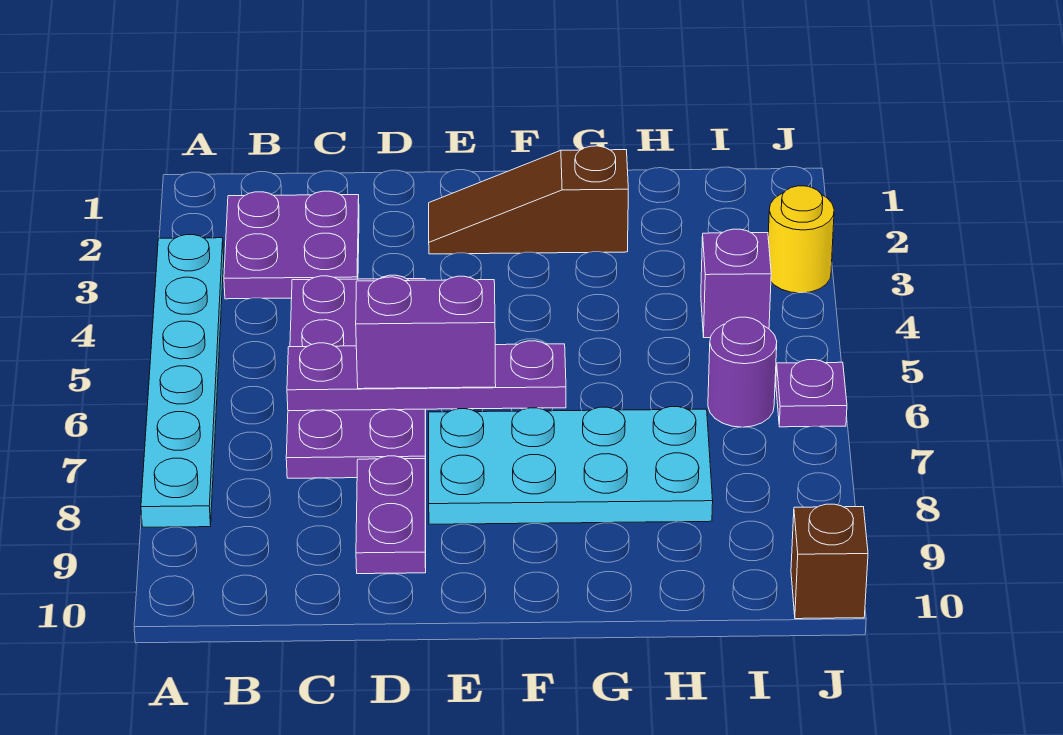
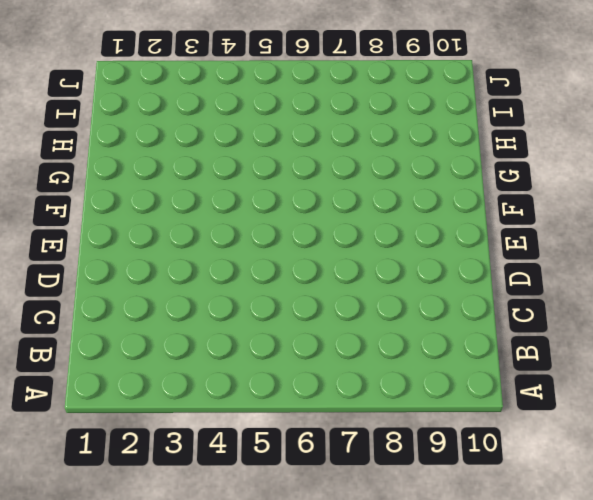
none -> cyan plate A3:A8 level 1
none -> purple plate B2:C3 level 1
none -> purple plate C4:D7 level 1

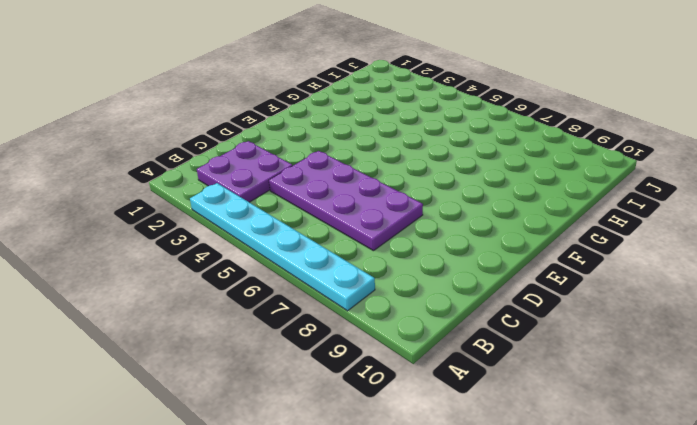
none -> purple plate D8:D9 level 1
none -> brown slope E2:G2 level 1 top G
none -> cyan plate E7:H8 level 1

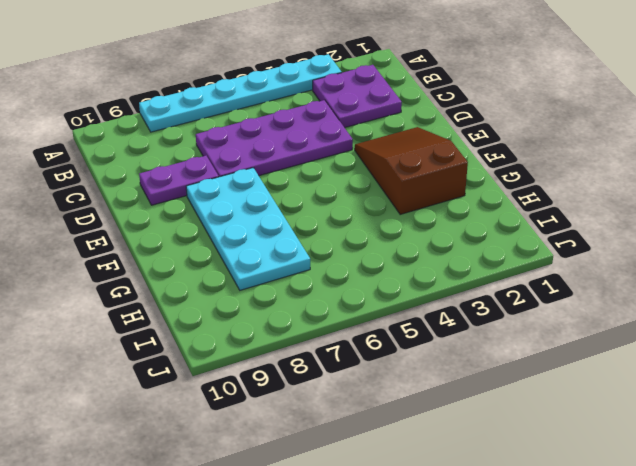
brown slope E2:G3 level 1 top G -> brown slope E2:G2 level 1 top G
none -> purple brick I4 level 1
none -> purple round brick I6 level 1
none -> yellow round brick J3 level 1

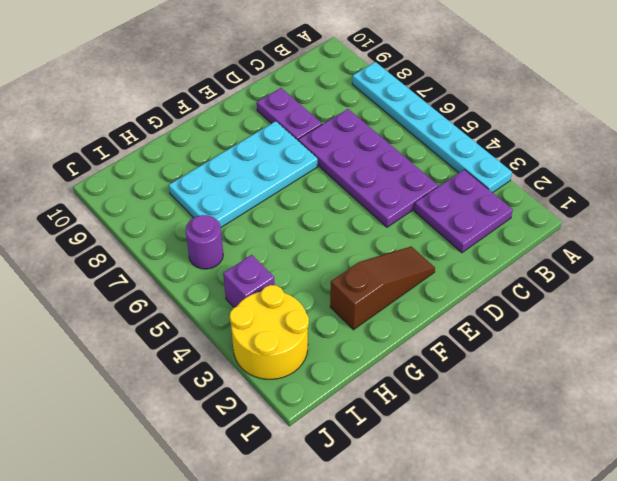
yellow round brick I2:J3 level 1 -> yellow round brick J3 level 1
none -> purple plate J6 level 1
none -> brown brick J10 level 1
none -> purple plate C6:F6 level 2

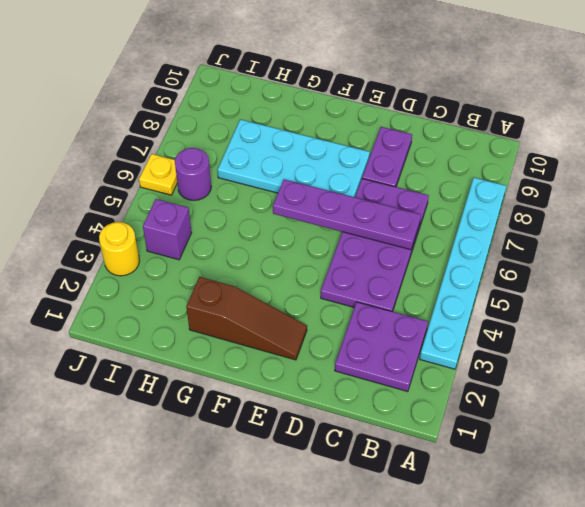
yellow plate J6 level 1 -> purple plate J6 level 1
none -> brown brick J10 level 1
none -> purple brick D6:E6 level 3

